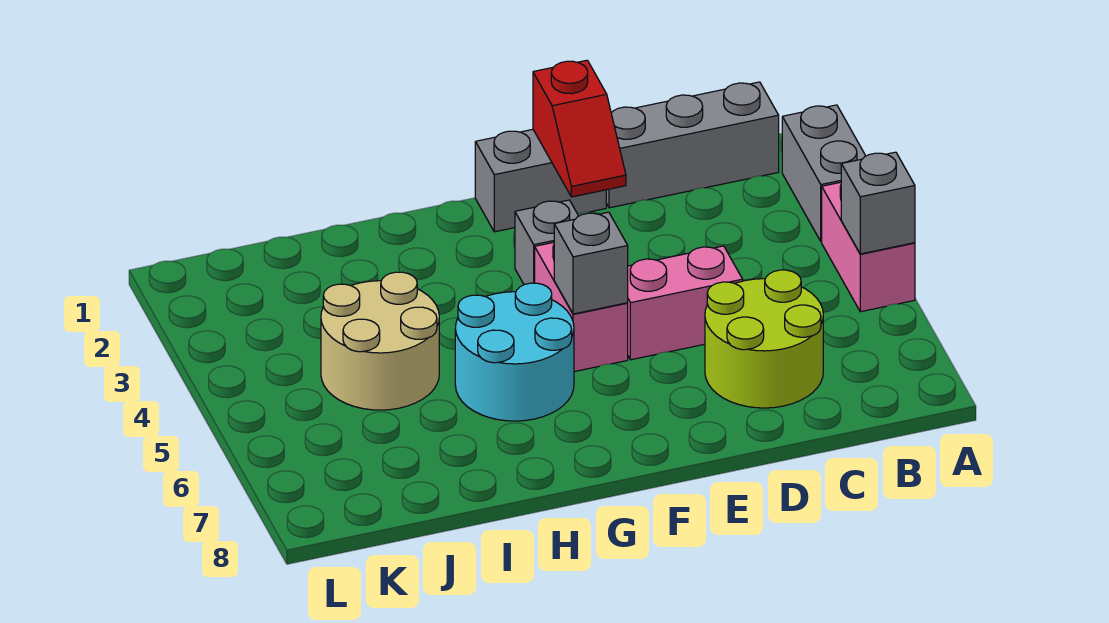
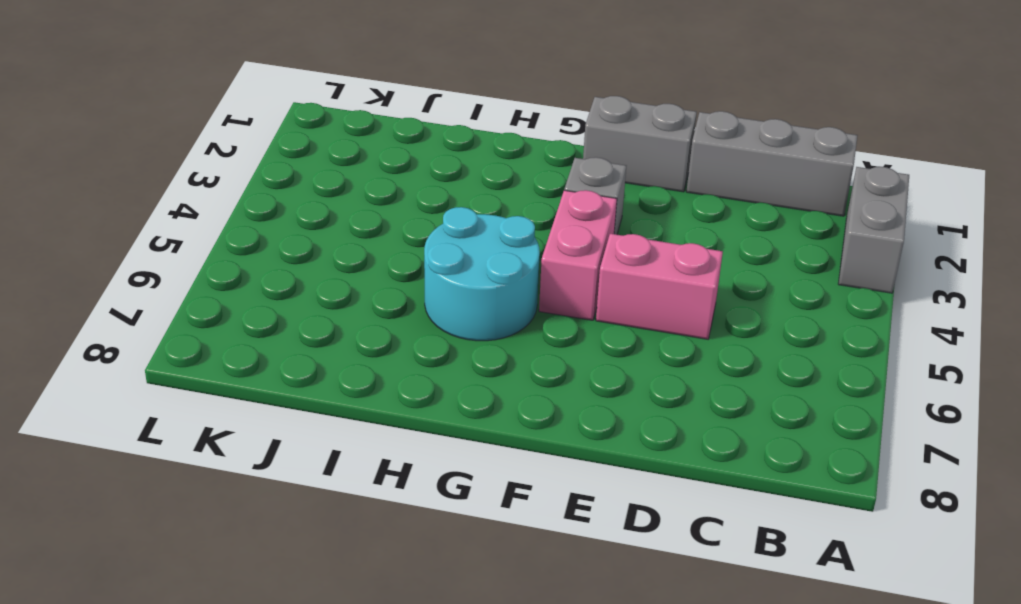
none -> pink brick A4:A5 level 1
none -> lime round brick C6:D7 level 1
none -> tan round brick I4:J5 level 1

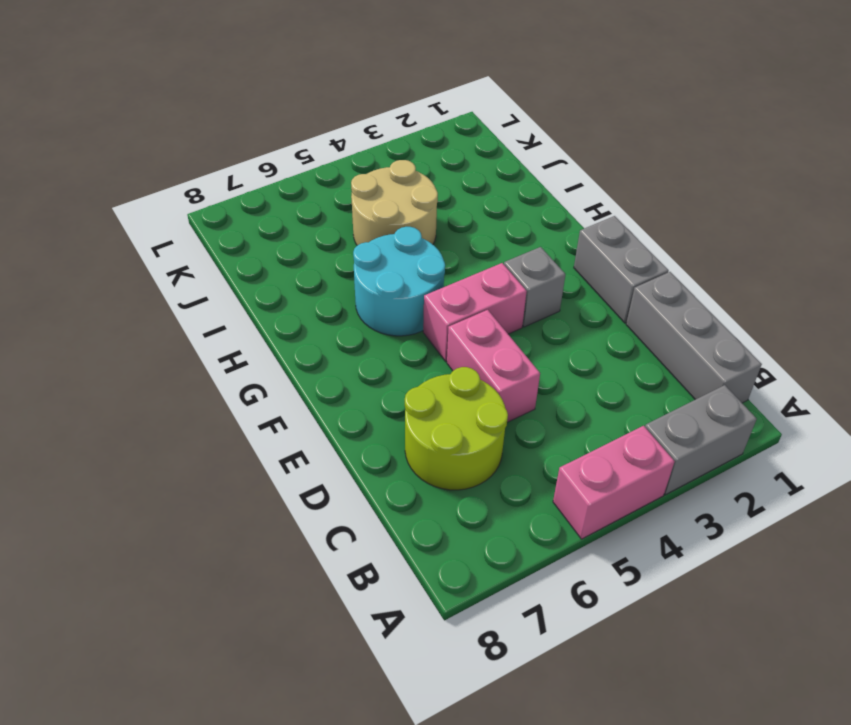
none -> grey brick A5 level 2
none -> red slope E1:E2 level 2 top 1
none -> grey brick F5 level 2

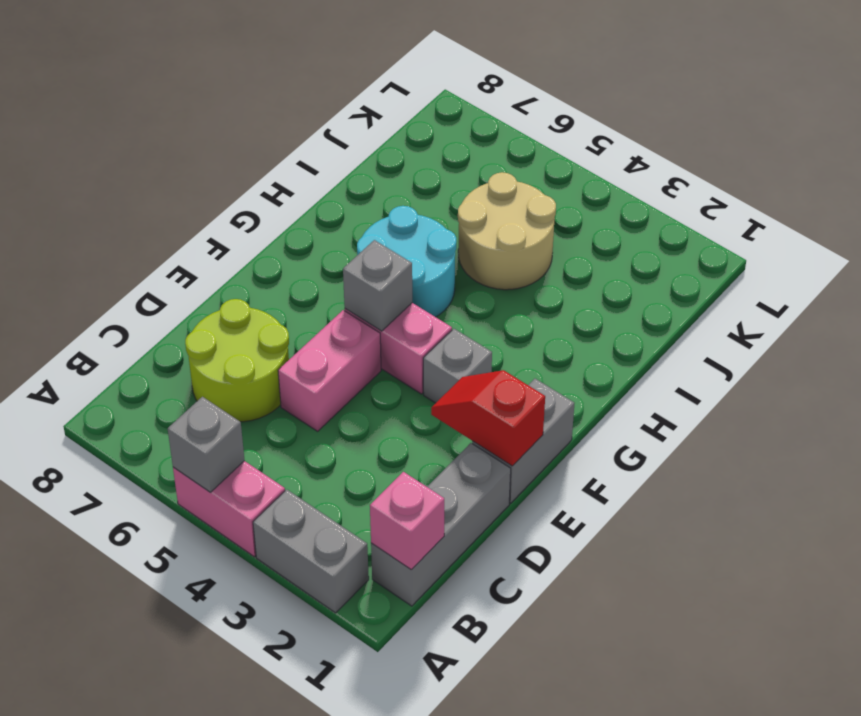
pink brick B1 level 2 -> none

